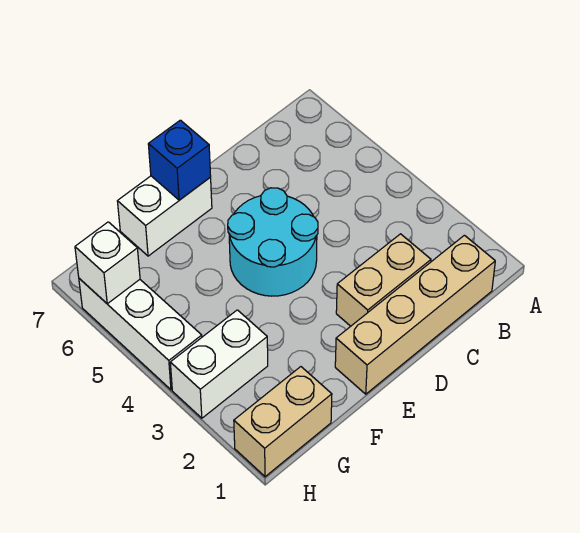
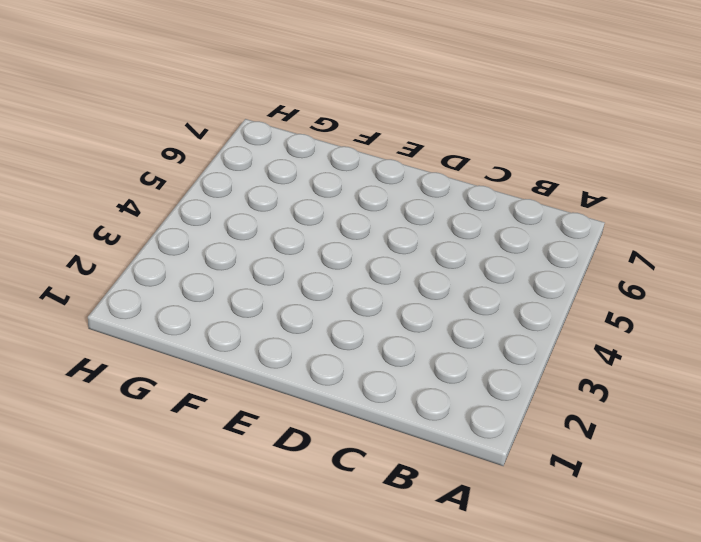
none -> tan brick B1:E1 level 1
none -> tan brick C2:D2 level 1

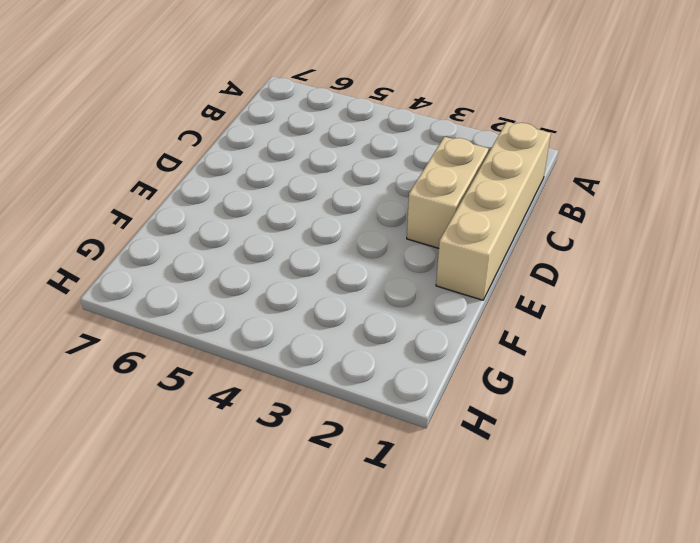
none -> cyan round brick D4:E5 level 1
none -> white brick E7:F7 level 1

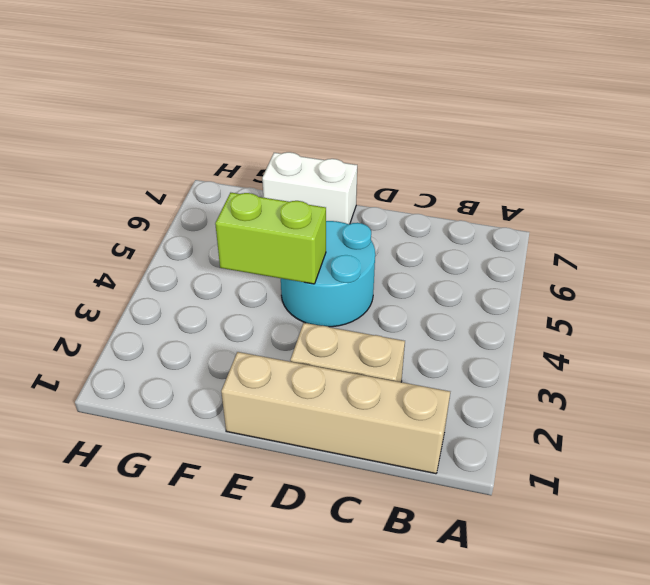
lime brick E4:F4 level 2 -> none
none -> tan brick G1:H1 level 1
none -> white brick G3:H3 level 1

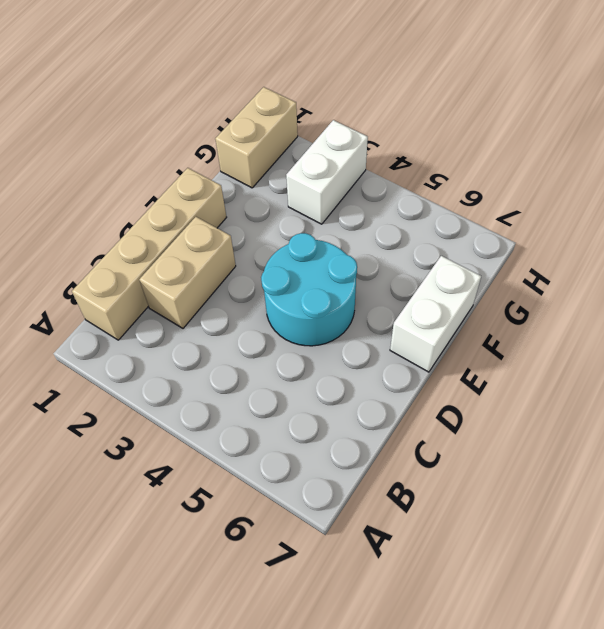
none -> white brick H4:H6 level 1
none -> blue brick E7 level 2

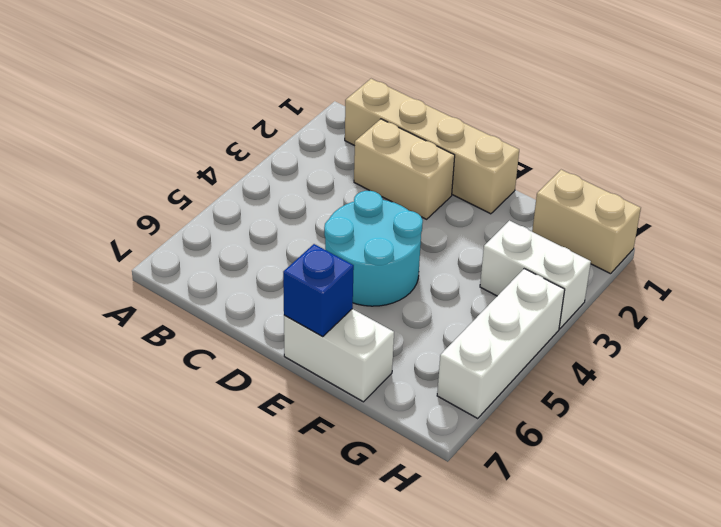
none -> white brick H6 level 2

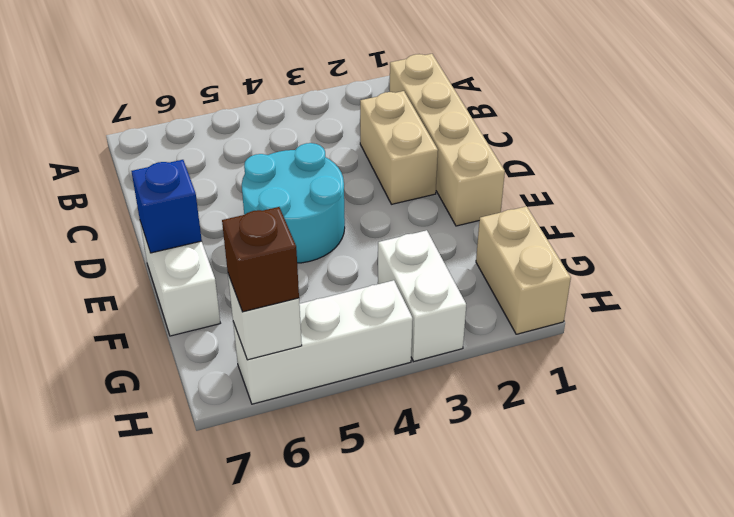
brown brick H6 level 3 -> none

